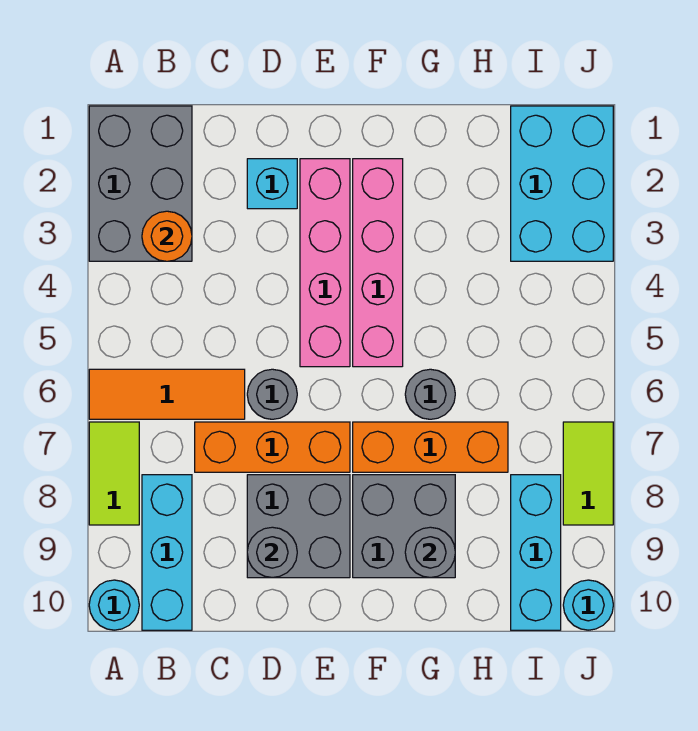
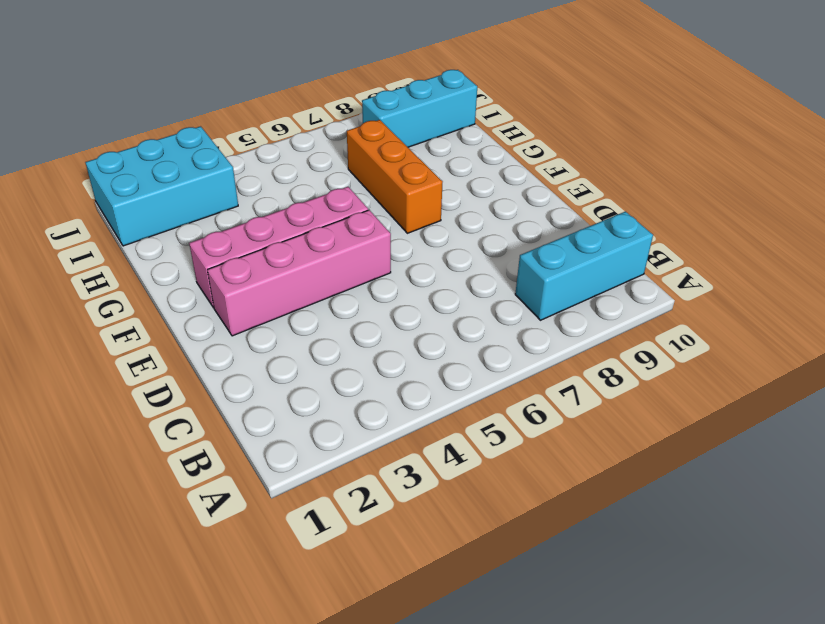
none -> grey brick A1:B3 level 1
none -> orange tile A6:C6 level 1
none -> lime tile A7:A8 level 1

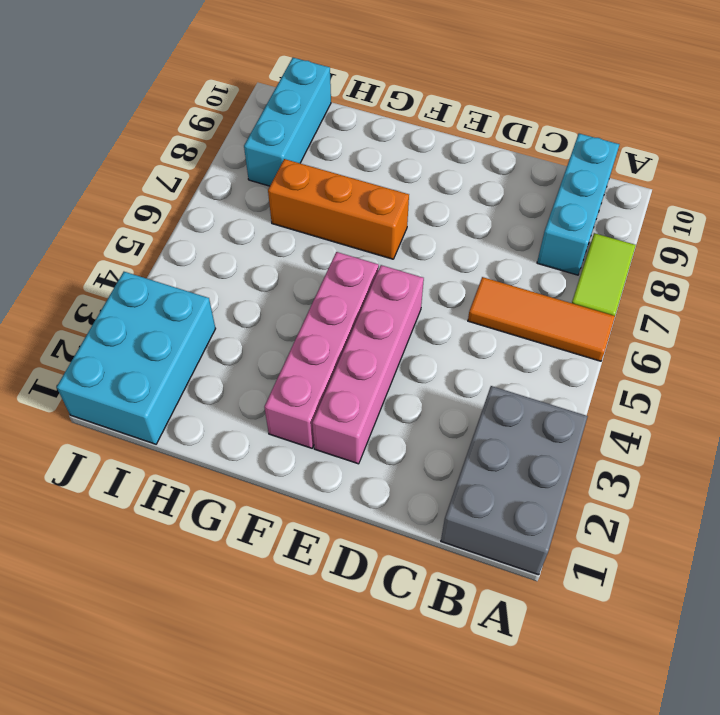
none -> cyan round brick A10 level 1
none -> orange brick C7:E7 level 1
none -> cyan brick D2 level 1

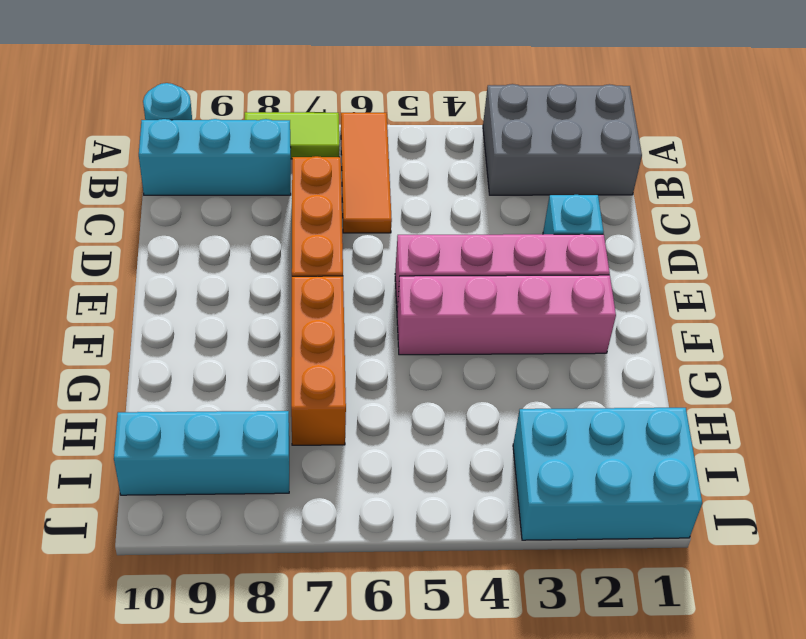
none -> grey round brick D6 level 1
none -> grey brick D8:E9 level 1
none -> grey brick F8:G9 level 1

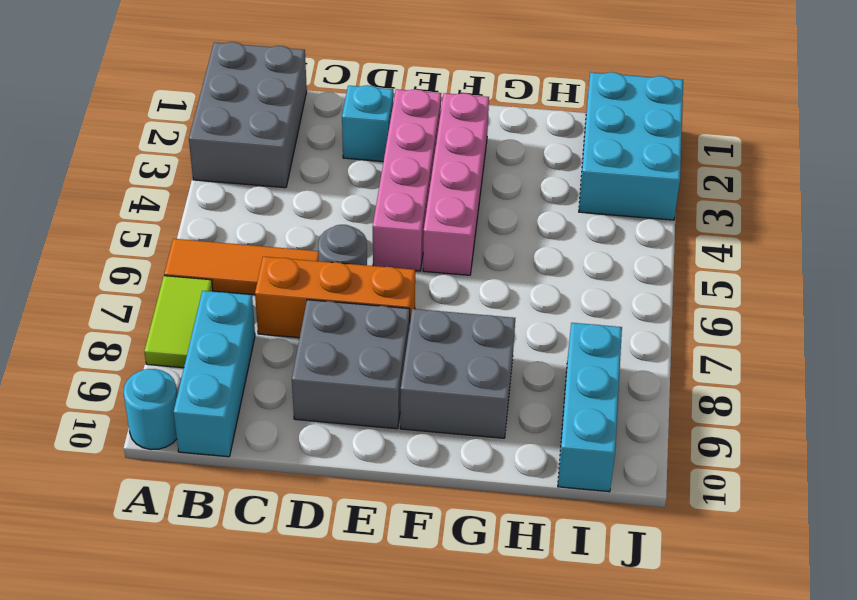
none -> orange brick F7:H7 level 1
none -> grey round brick G6 level 1
none -> lime tile J7:J8 level 1

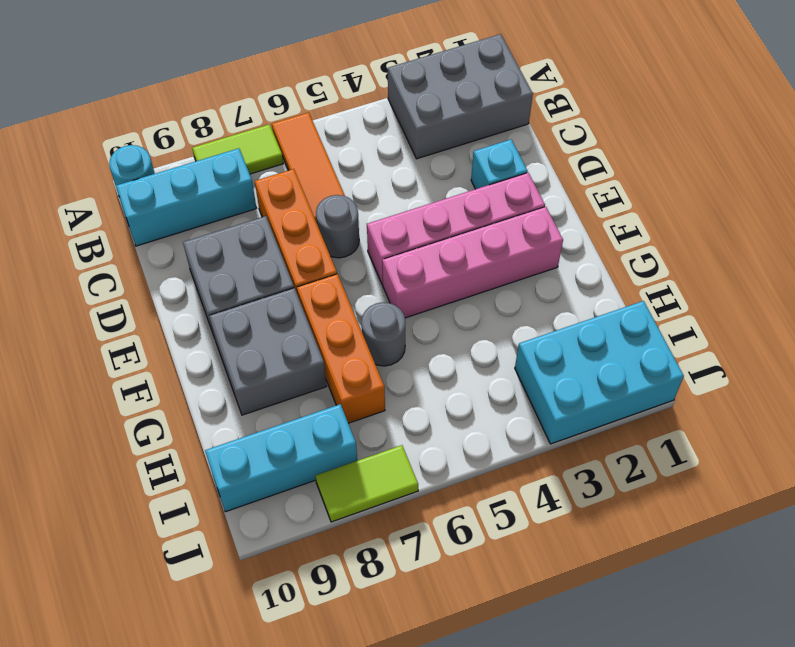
none -> cyan round brick J10 level 1
none -> orange round brick B3 level 2
none -> grey round brick D9 level 2

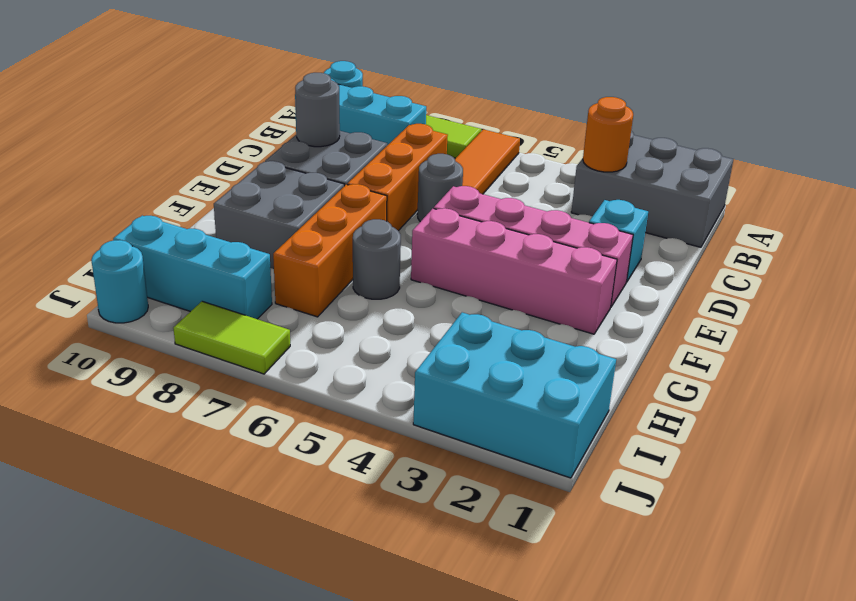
none -> grey round brick G9 level 2

